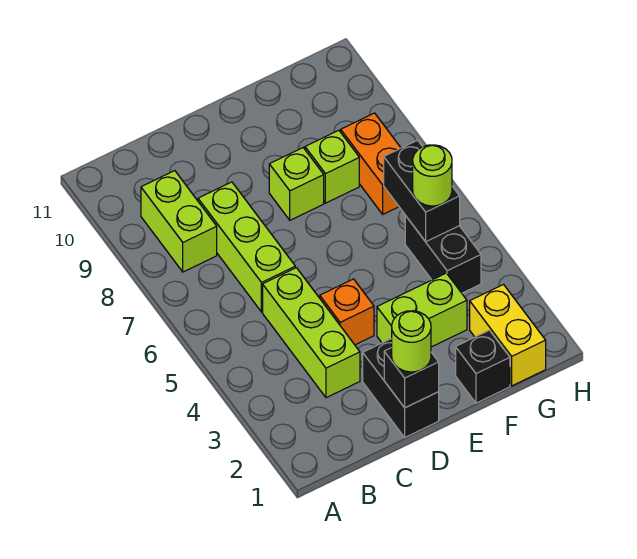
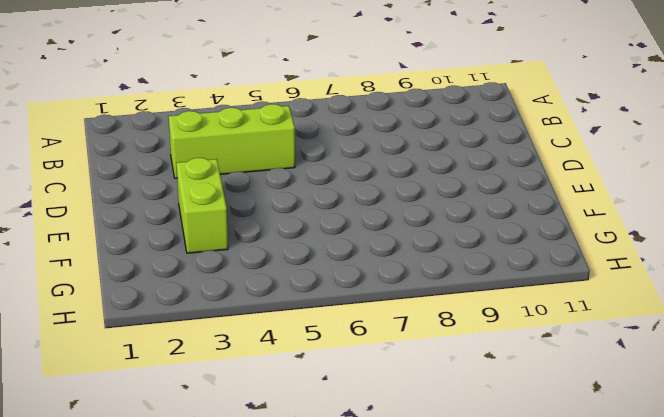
none -> lime brick B8:B9 level 1
none -> lime brick C6:C8 level 1
none -> black brick D1:D2 level 1

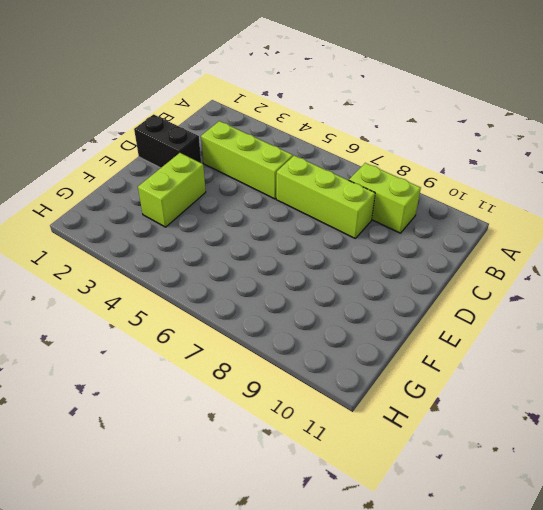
none -> orange brick D4 level 1
none -> lime brick E8 level 1
none -> black brick F1 level 1

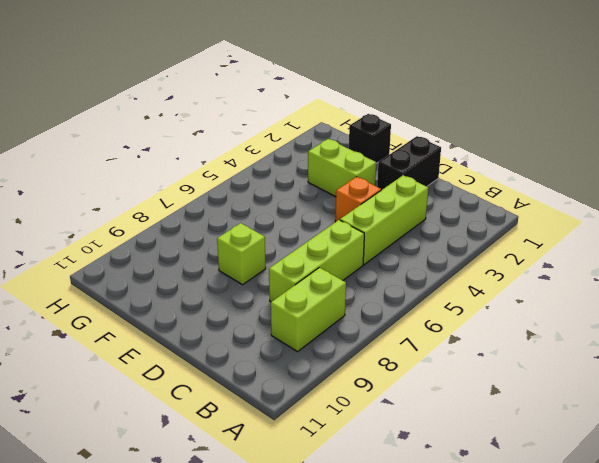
none -> lime brick F8 level 1
none -> yellow brick G1:G2 level 1
none -> black brick G4:G5 level 1

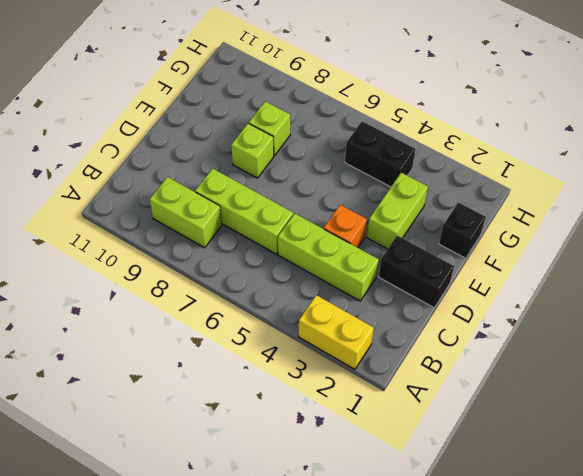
yellow brick A2:A3 level 1 -> yellow brick G1:G2 level 1
none -> orange brick G7:G8 level 1
none -> black brick D1 level 2
none -> black brick G5:G6 level 2

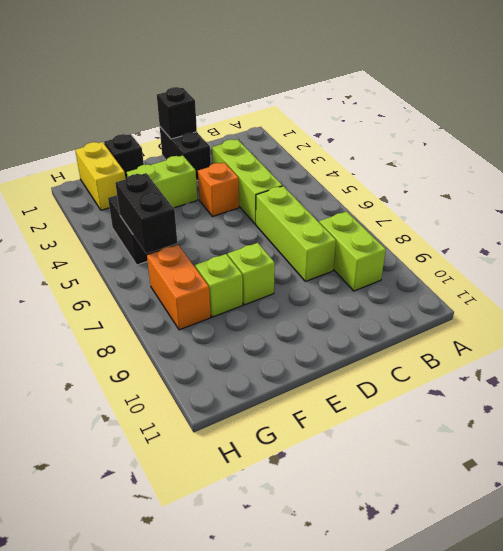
none -> lime round brick D1 level 3
none -> lime round brick G5 level 3

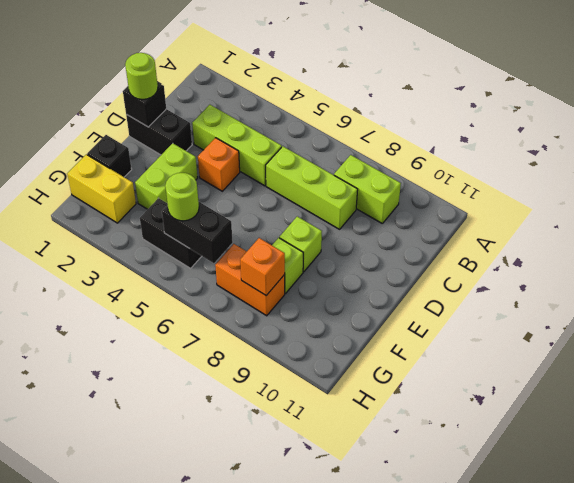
orange brick G8 level 2 -> none

